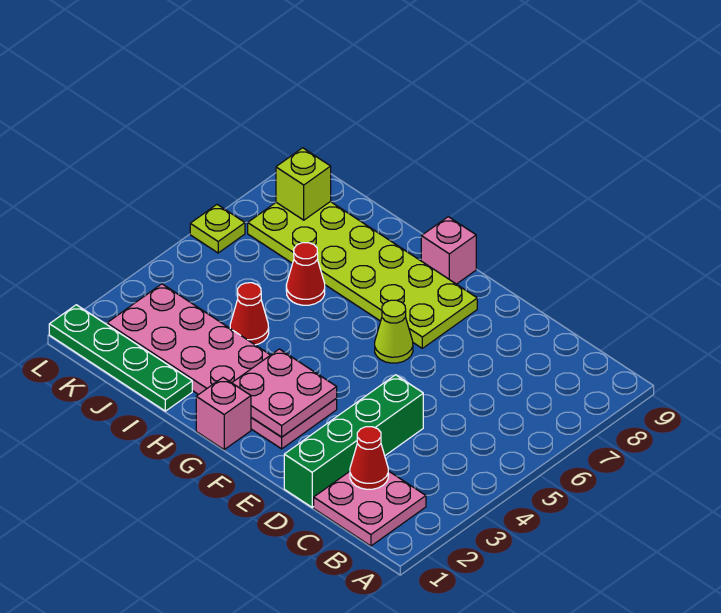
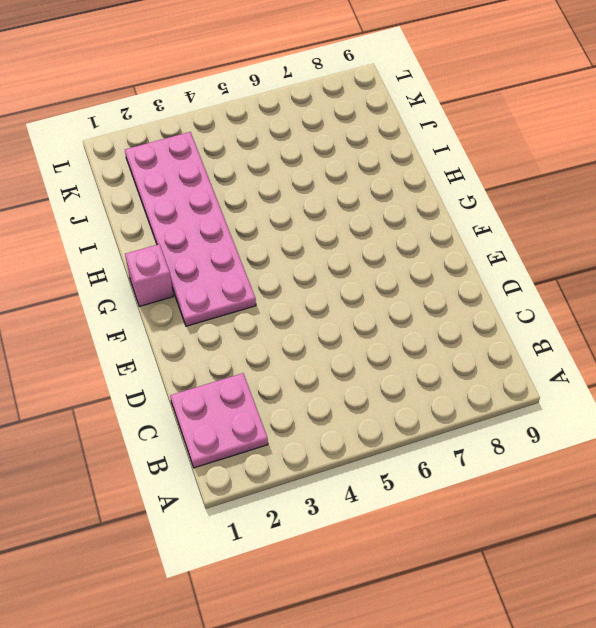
none -> green brick D1:D4 level 1
none -> lime cone F6 level 1
none -> lime plate F7:K8 level 1

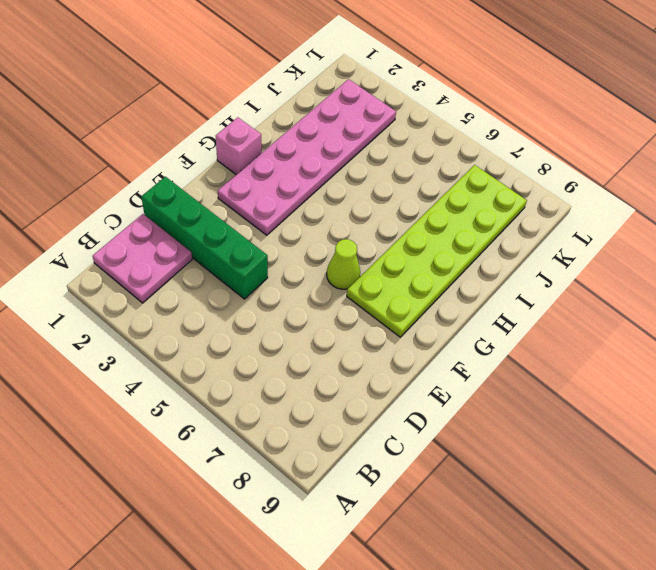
none -> pink brick G9 level 1
none -> green plate I1:L1 level 1
none -> red cone I4 level 1

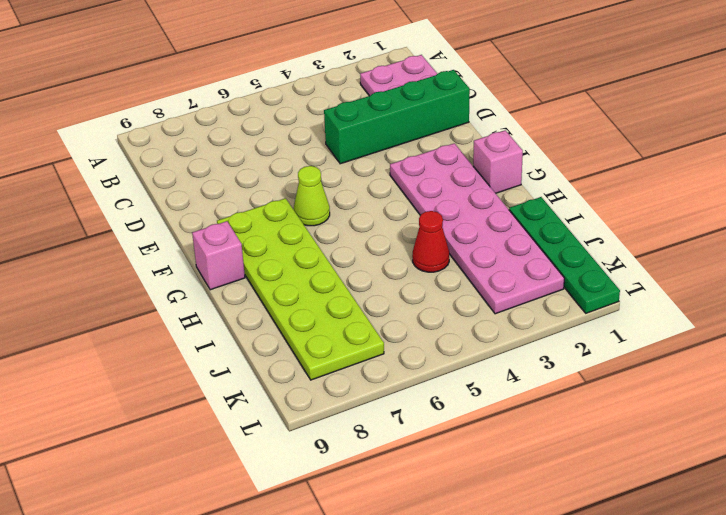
none -> red cone I6 level 1
none -> lime plate L6 level 1
none -> red cone C2 level 2

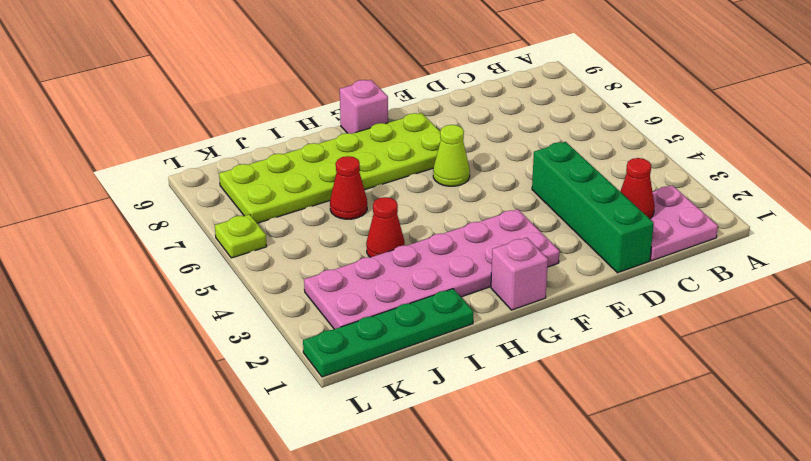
none -> pink plate F2:G3 level 2
none -> lime brick K8 level 2

